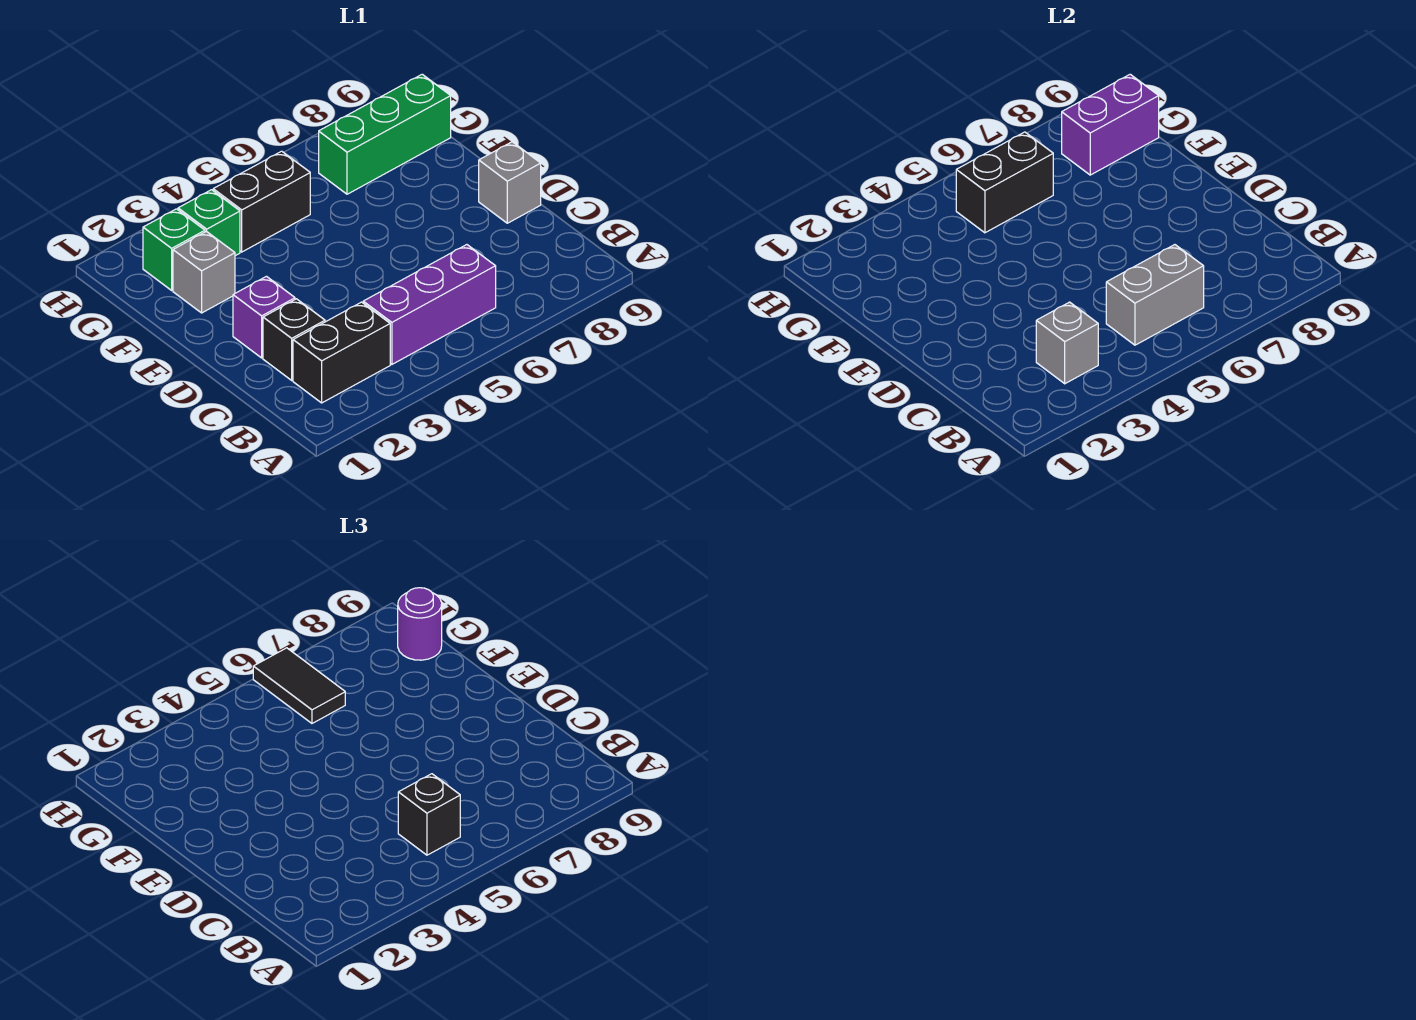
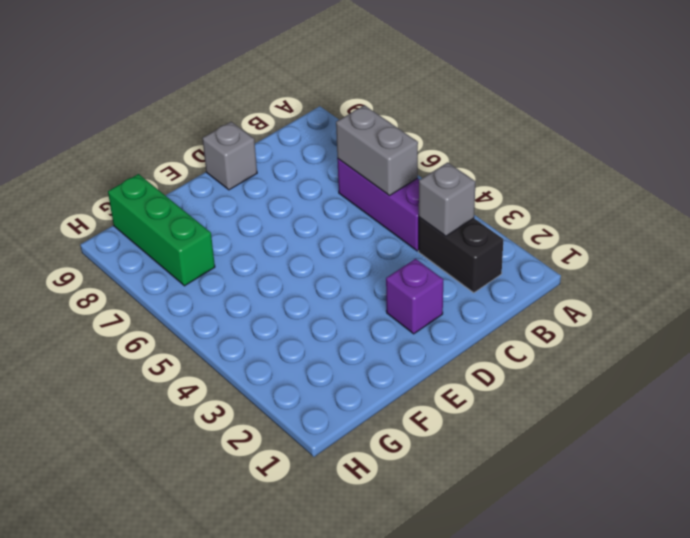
none -> black brick C2 level 1
none -> grey brick F2 level 1
none -> green brick G2 level 1

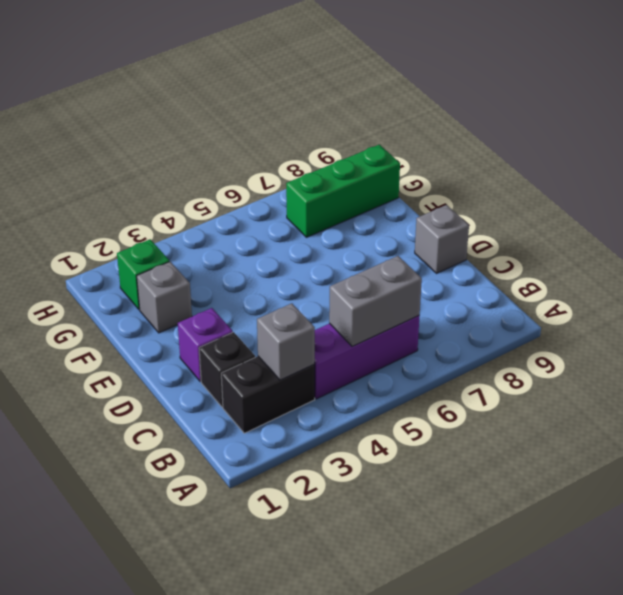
none -> green brick G3 level 1
none -> black brick G4:G5 level 1
none -> black brick G5:G6 level 2

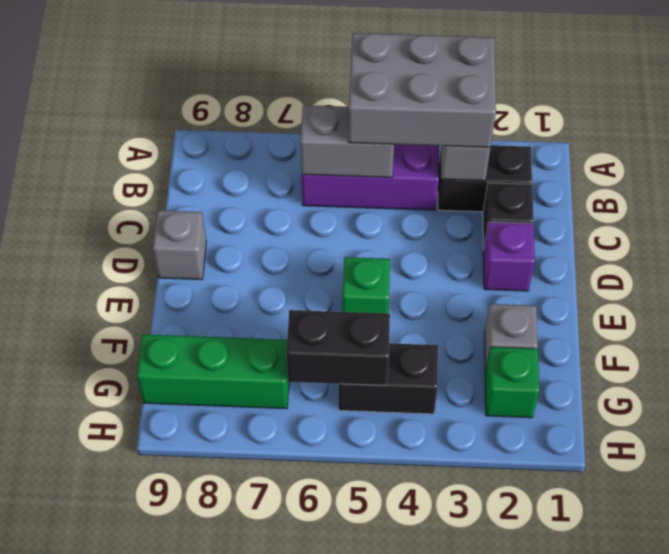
grey brick A3:B5 level 3 -> black brick B5 level 3
green brick E5 level 1 -> green brick G3 level 1
none -> purple brick G8:G9 level 2
none -> black tile G6:H6 level 3
none -> purple round brick G9 level 3

